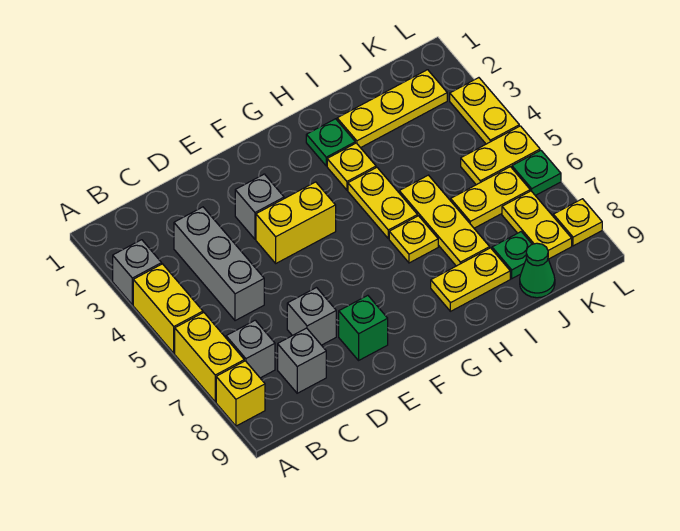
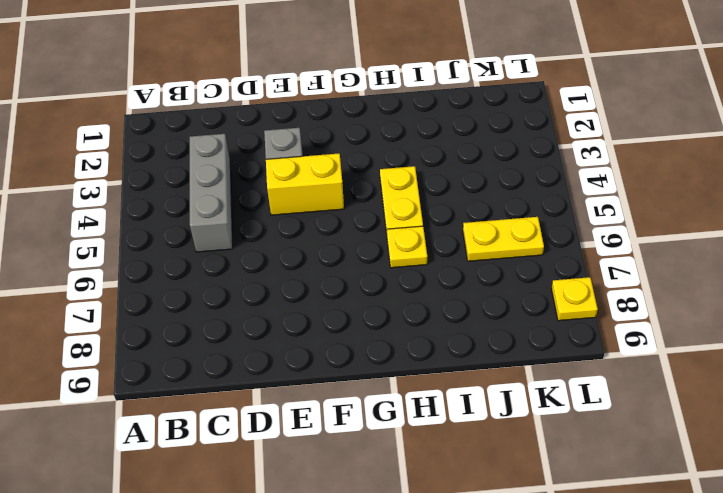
none -> grey brick A3 level 1
none -> yellow brick A4:A5 level 1
none -> yellow brick A6:A7 level 1

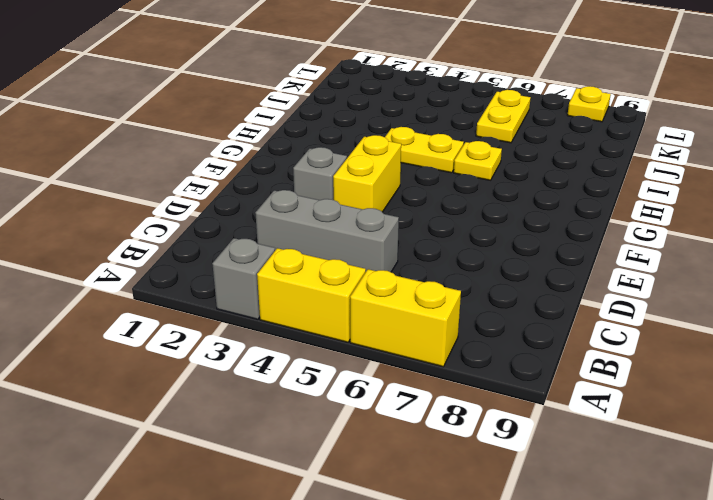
none -> yellow brick A8 level 1
none -> grey brick B7 level 1
none -> grey brick C8 level 1

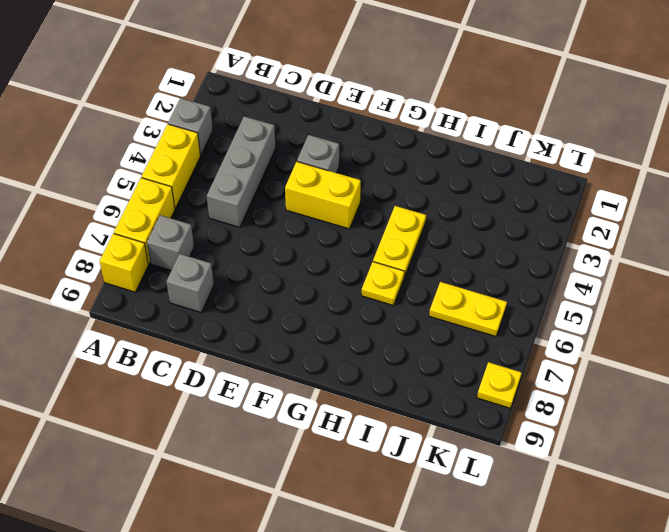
none -> grey brick D7 level 1
none -> green brick E8 level 1
none -> green plate H2 level 1

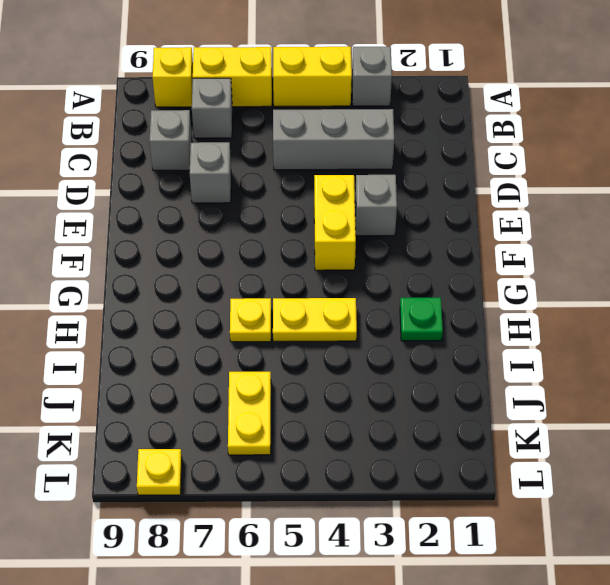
none -> green brick E8 level 1
none -> yellow plate H3 level 1
none -> yellow plate H8:I8 level 1

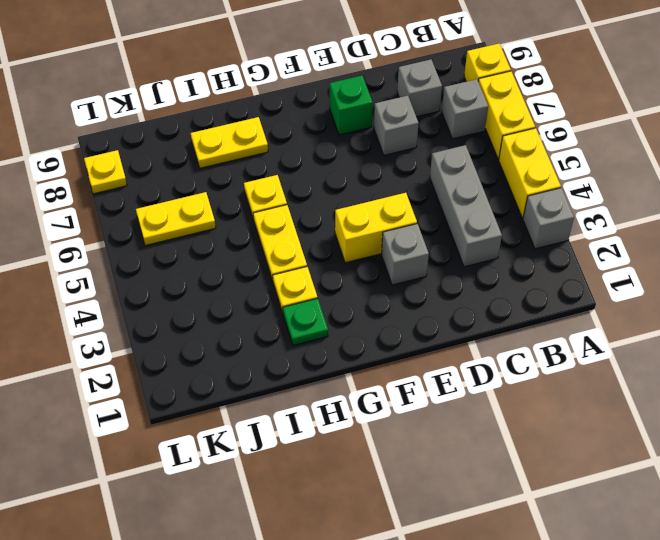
none -> yellow plate I2:K2 level 1
none -> yellow plate I5:I7 level 1
none -> green plate J8 level 1

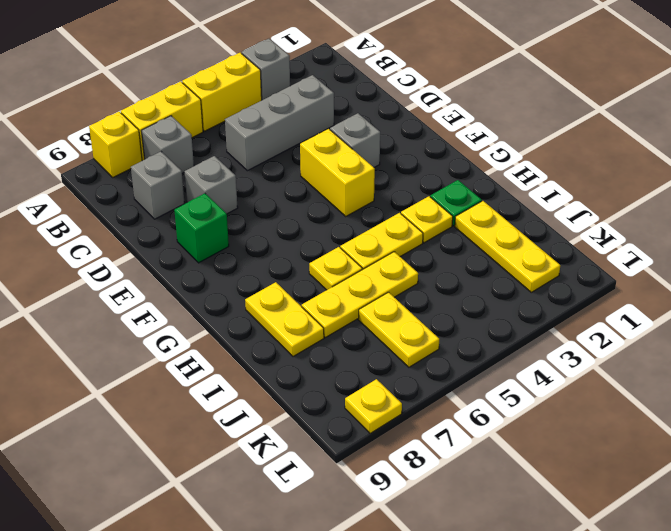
none -> green plate J8 level 1
none -> green cone J9 level 1
none -> yellow plate K5:L5 level 1

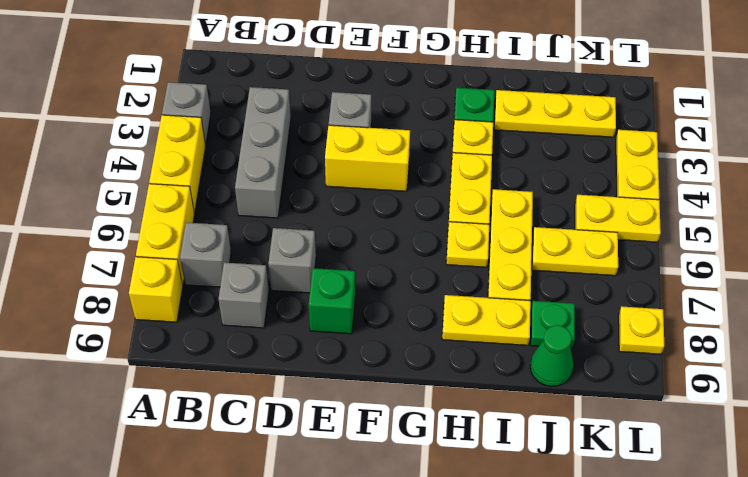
none -> yellow plate K7:K8 level 1
none -> green plate L6 level 1

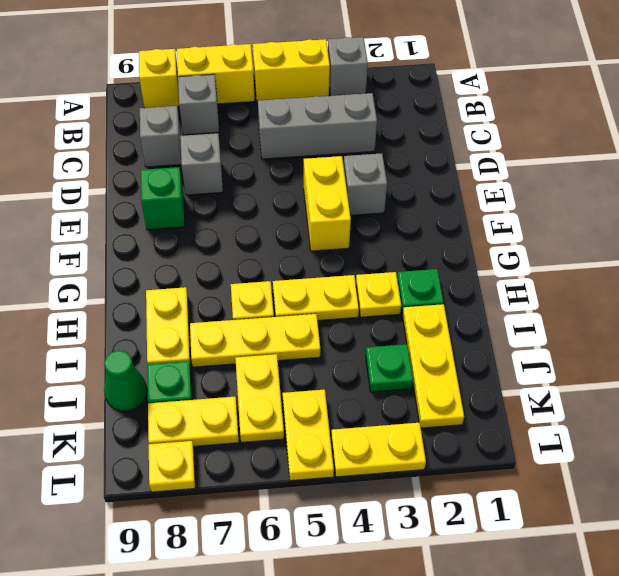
green plate J3 level 1 -> green plate L6 level 1

